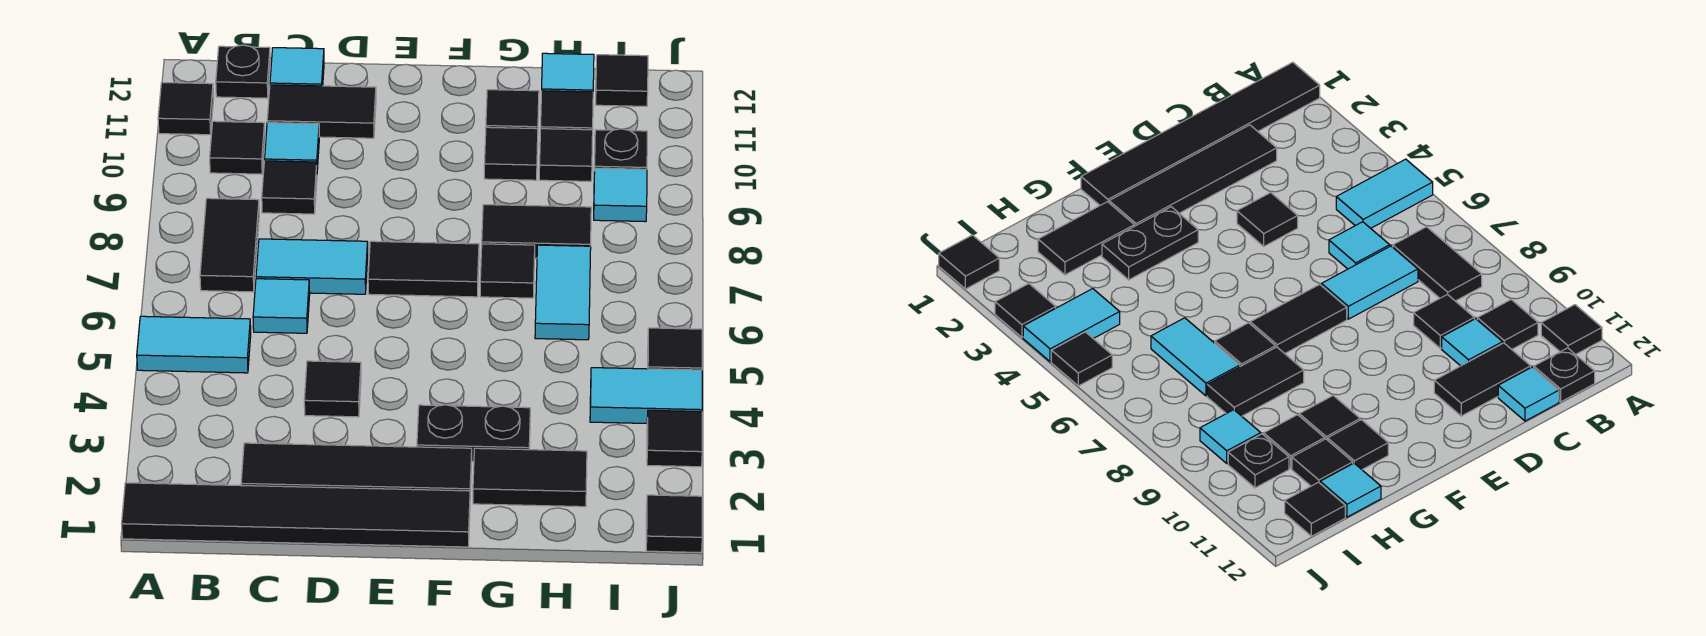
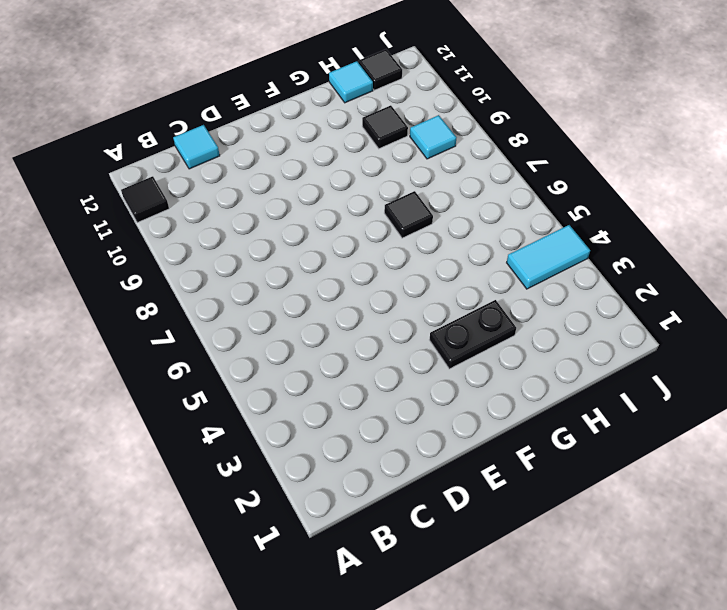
none -> black tile A1:F1 level 1
none -> cyan tile A5:B5 level 1
none -> black tile B7:B8 level 1
none -> black tile B10 level 1

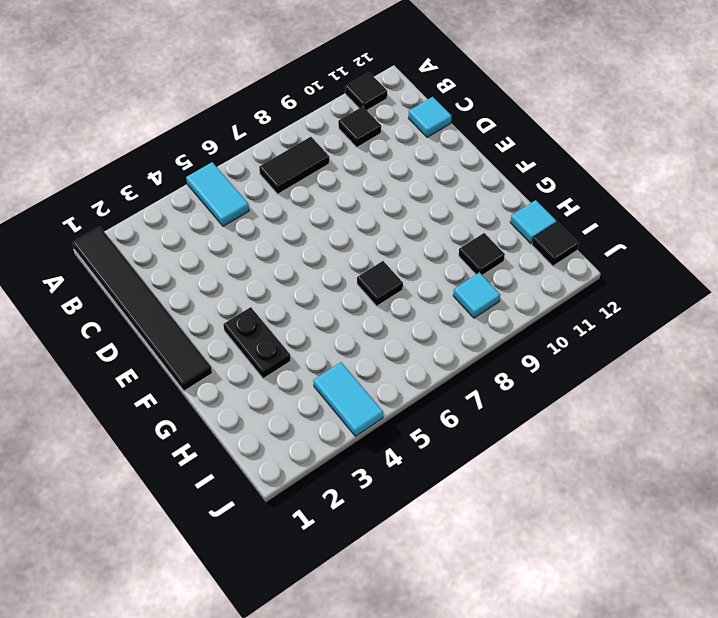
none -> black plate B12 level 1
none -> black tile C2:F2 level 1
none -> cyan tile C6 level 1
none -> cyan tile C7:D7 level 1

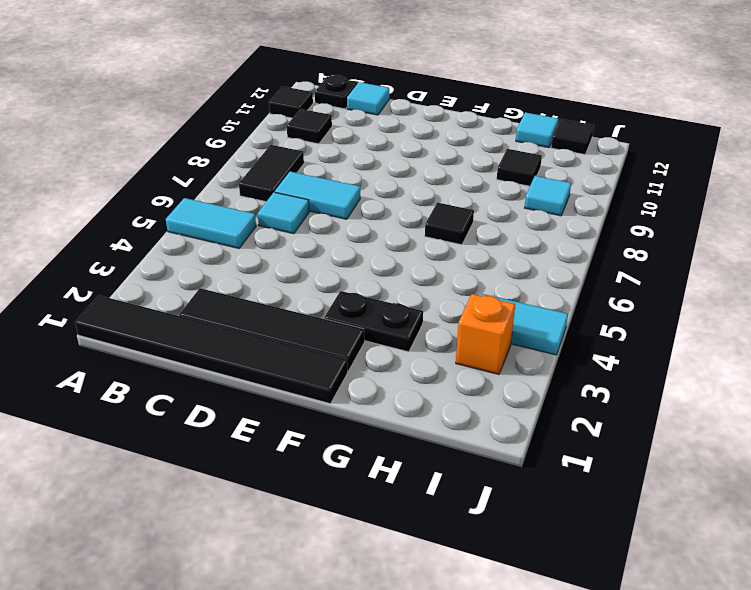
orange brick I3 level 1 -> none
none -> black tile C9 level 1
none -> cyan tile C10 level 1
none -> black tile C11:D11 level 1
none -> black tile D4 level 1

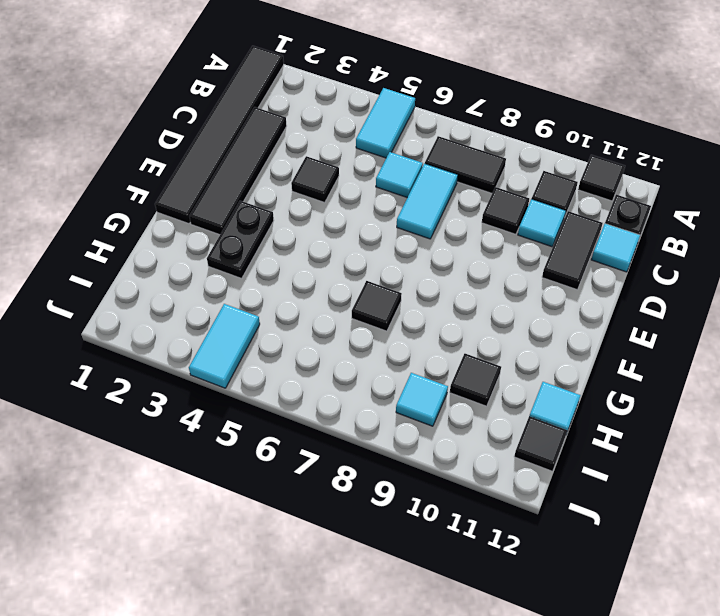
none -> black tile E7:F7 level 1
none -> black tile G2:H2 level 1
none -> black tile G8:H8 level 1
none -> black tile G10 level 1

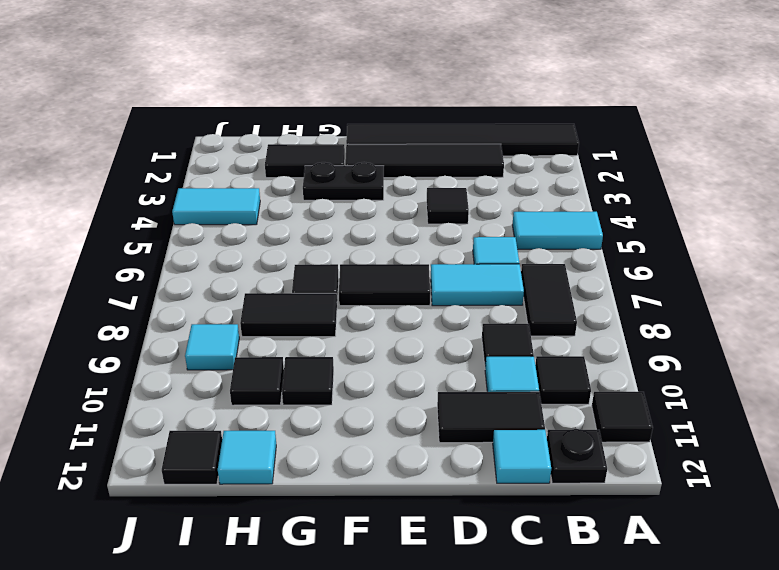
none -> black tile G11 level 1
none -> cyan tile H6:H7 level 1
none -> black tile H11 level 1
none -> black plate I10 level 1

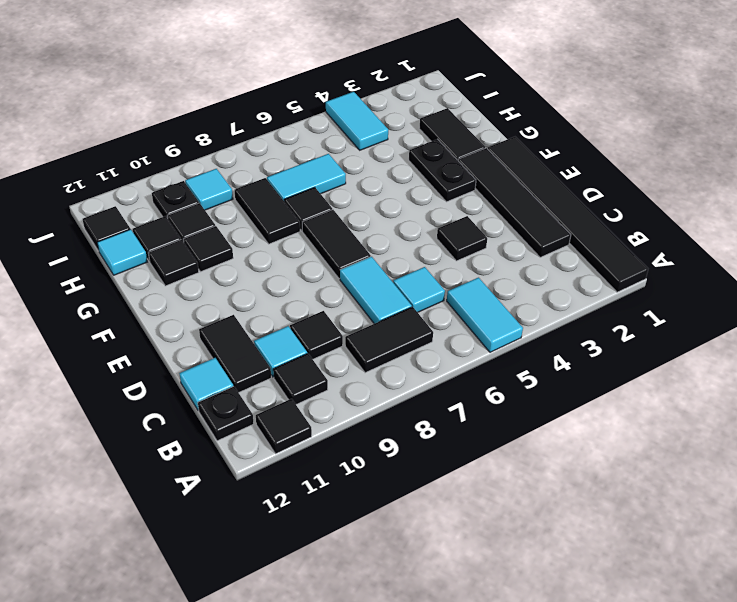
none -> black tile J1 level 1
none -> black tile J3 level 1
none -> black tile J5 level 1

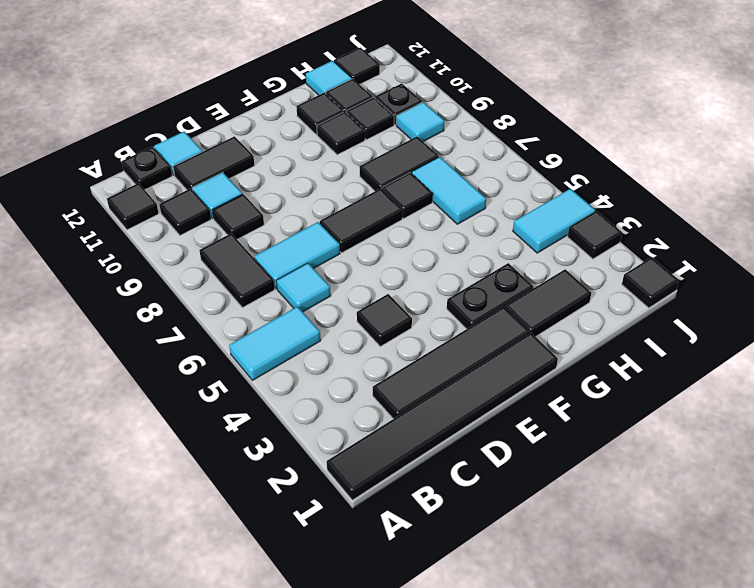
none -> black tile J5 level 1

